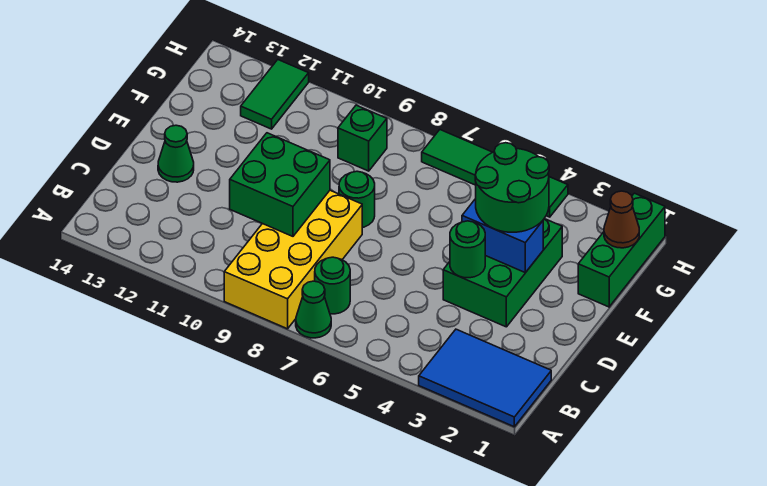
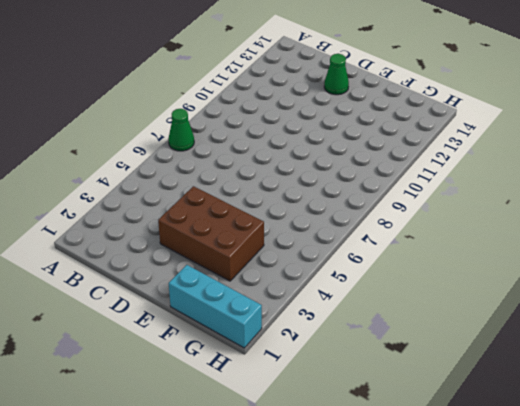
brown brick D3:F4 level 1 -> green brick D3:F4 level 1
cyan brick F1:H1 level 1 -> green brick F1:H1 level 1
none -> blue tile A1:B3 level 1
none -> yellow brick A8:D9 level 1
none -> green round brick B7 level 1

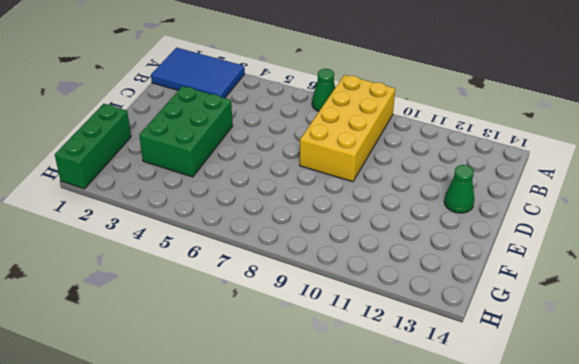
none -> green round brick B7 level 1
none -> green round brick E8 level 1
none -> green brick G9 level 1

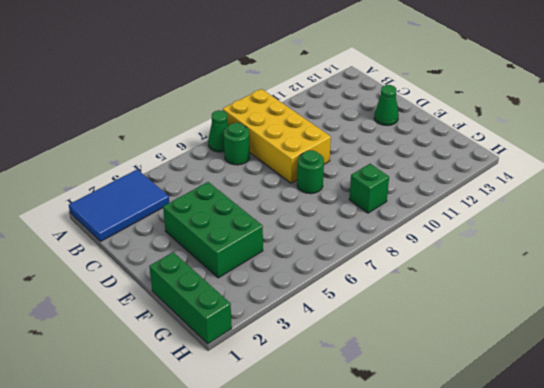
none -> green tile G12:H12 level 1
none -> green tile H4:H7 level 1
none -> green brick C9:D10 level 2

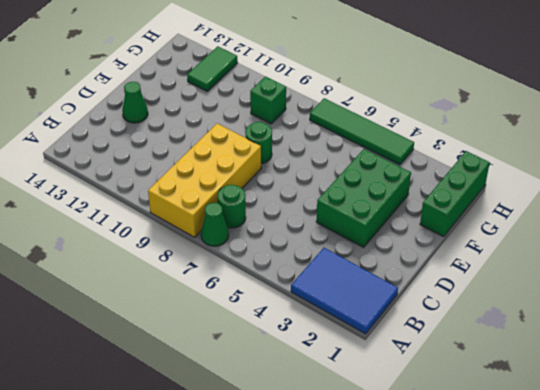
none -> green brick C9:D10 level 2
none -> green round brick D4 level 2
none -> blue brick E3:E4 level 2

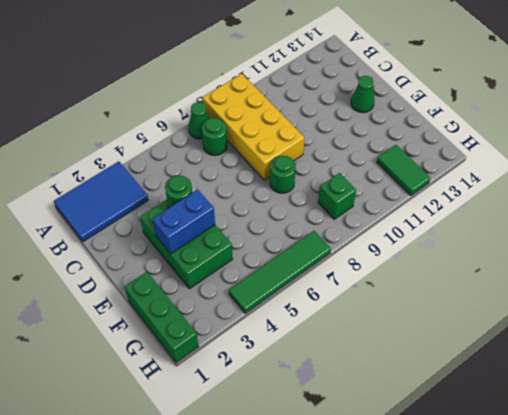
none -> green brick C9:D10 level 2
none -> brown cone G1 level 2
none -> green round brick E3:F4 level 3

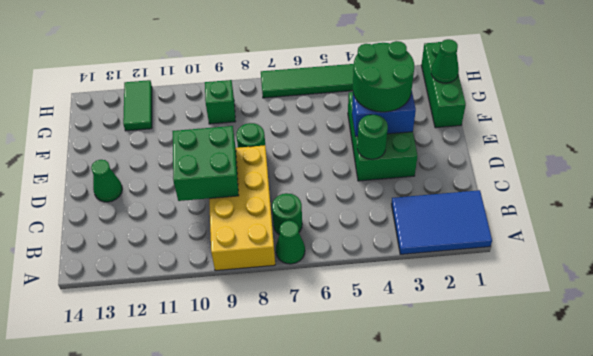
green cone G1 level 2 -> brown cone G1 level 2

